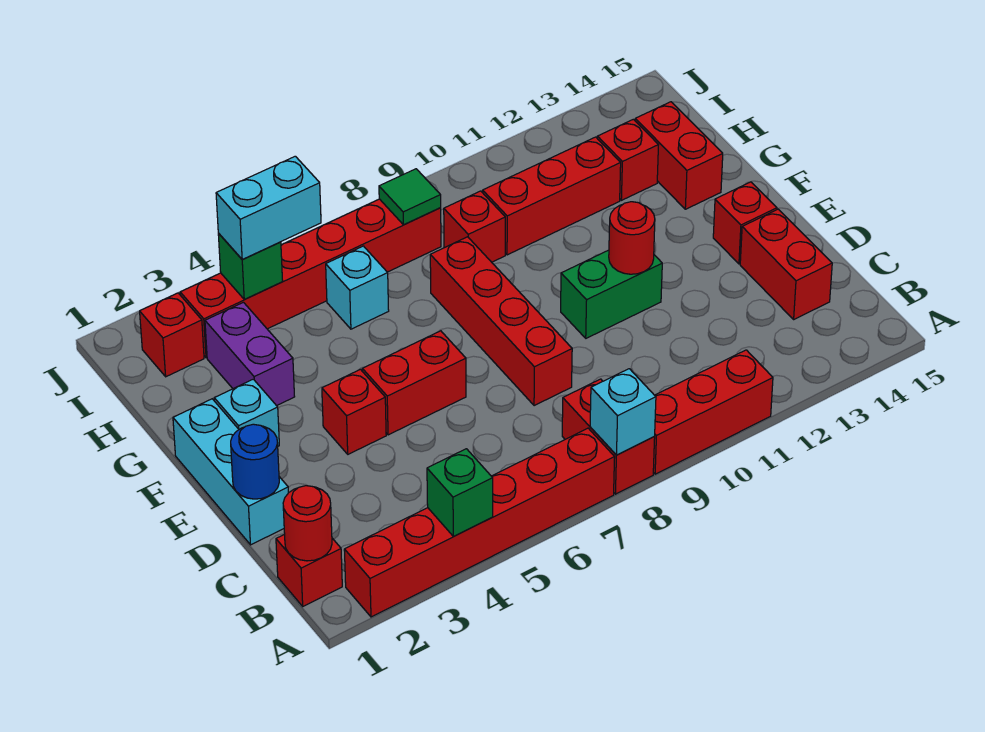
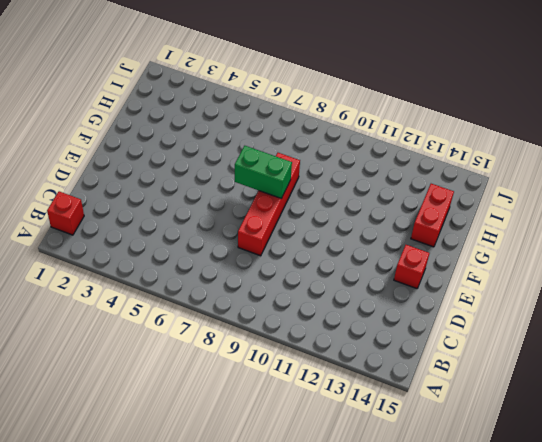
green brick F7:F8 level 2 -> green brick E10:E11 level 1
none -> red brick A2:A7 level 1
none -> red brick A8:B8 level 1
none -> red brick A9:A11 level 1

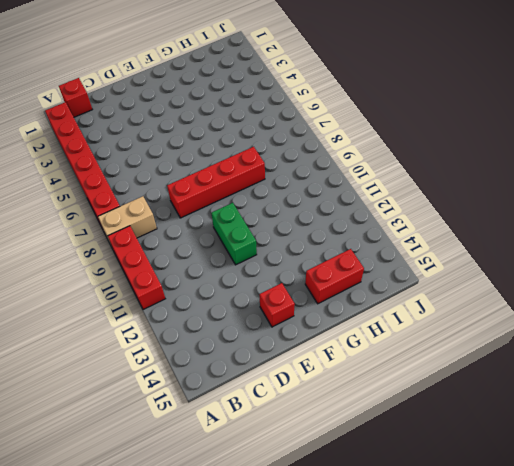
tan brick A8:B8 level 1 -> red brick A8:B8 level 1
none -> red brick C14:D14 level 1
none -> cyan brick D1:F1 level 1
none -> red brick E4 level 1

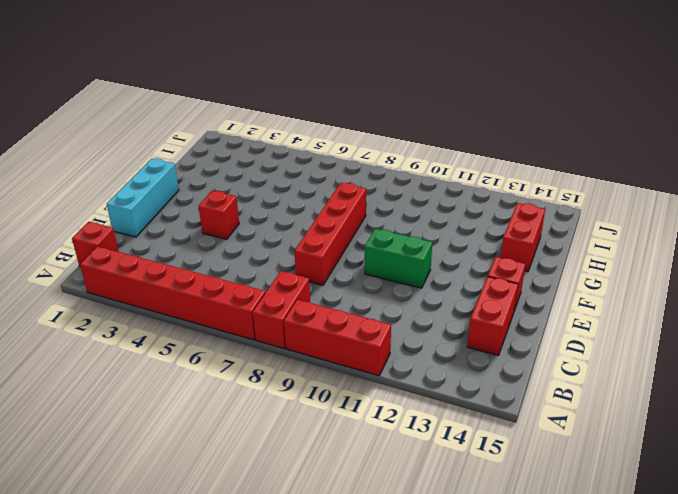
none -> red brick E5:E6 level 1
none -> cyan brick F2 level 1
none -> purple brick G3:H3 level 1

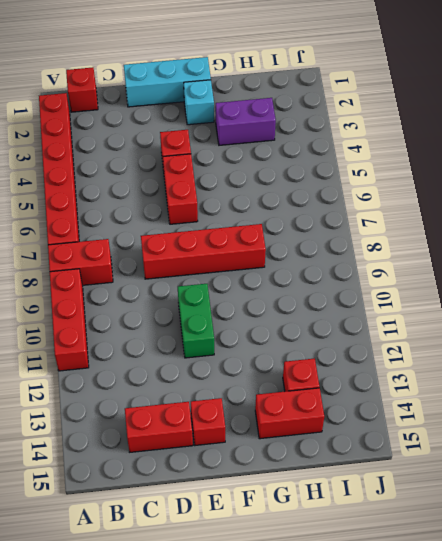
none -> cyan brick H6 level 1
none -> red brick H9 level 1
none -> red brick H10:H12 level 1

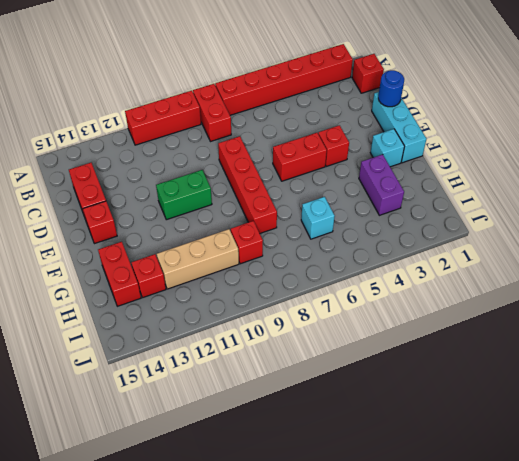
tan brick H10:H12 level 1 -> red brick H10:H12 level 1
none -> red brick I2 level 1
none -> red brick I3:I8 level 1
none -> green brick A4 level 2

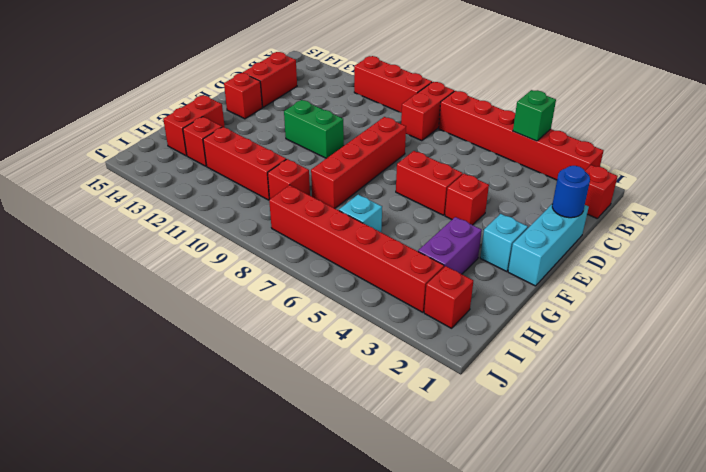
none -> cyan brick A8 level 2
none -> red round brick B1 level 2
none -> red round brick E11 level 2

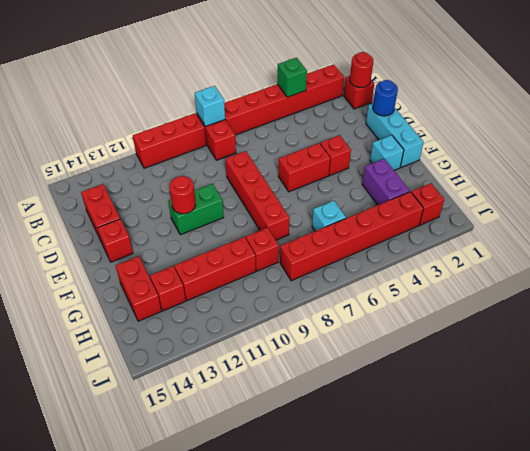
none -> green brick I4 level 2
none -> green tile I8 level 2
none -> cyan brick I4:I5 level 3

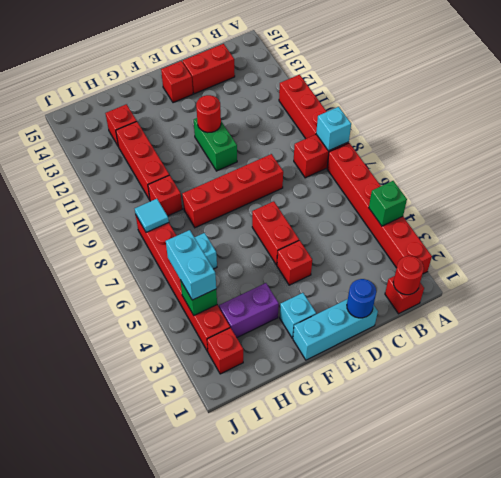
cyan tile I8 level 2 -> green tile I8 level 2
none -> red brick G14:H14 level 1

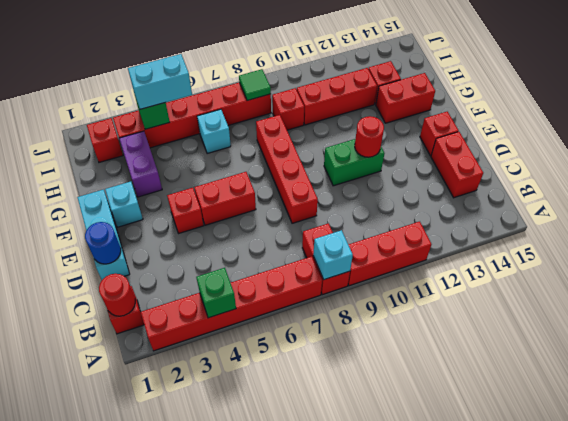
red brick G13:G14 level 1 -> red brick G14:H14 level 1

